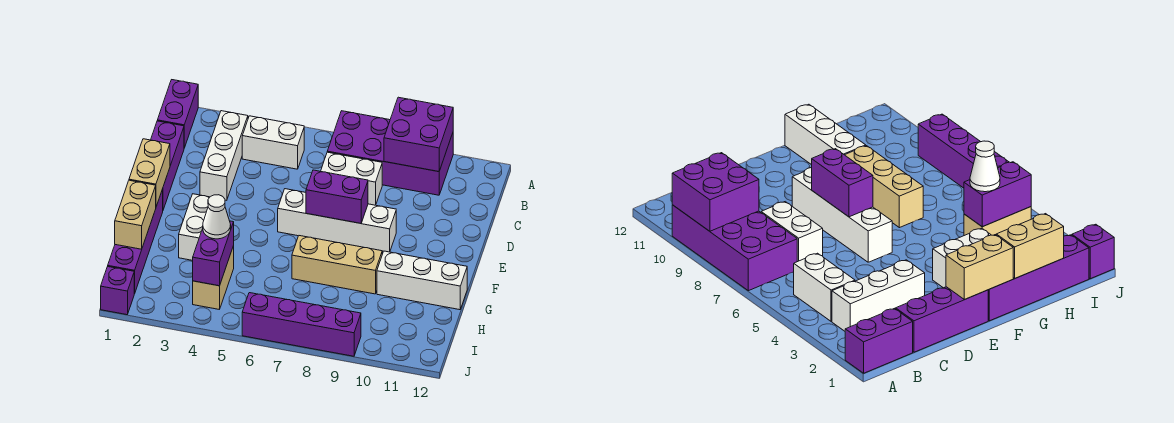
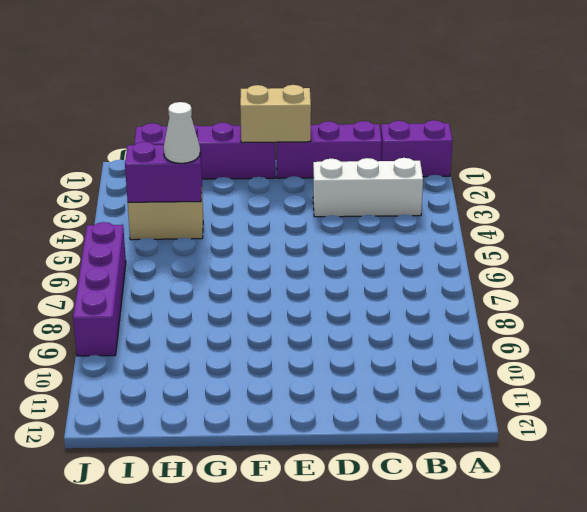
none -> purple brick A7:B10 level 1
none -> white brick B4:B5 level 1
none -> white brick C7:C8 level 1

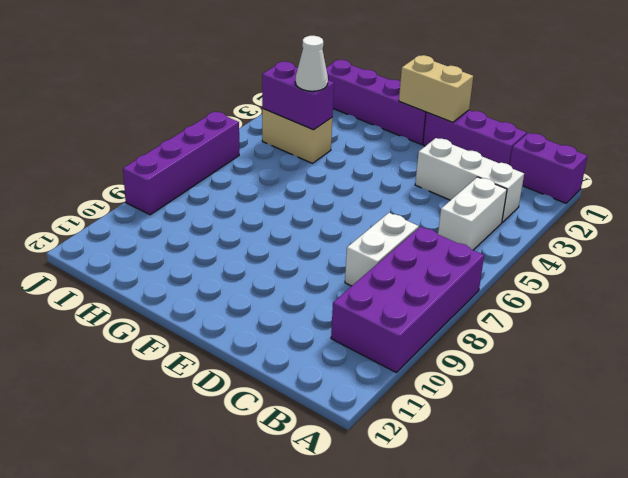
none -> white brick E6:E9 level 1
none -> white brick F3:G3 level 1
none -> tan brick G7:G9 level 1

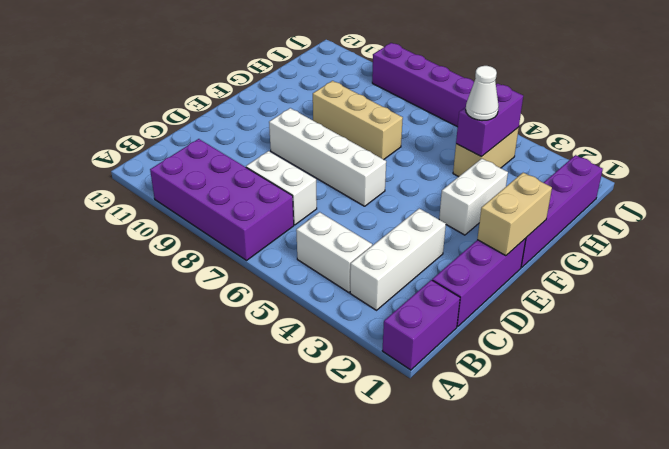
none -> white brick G10:G12 level 1
none -> purple brick J1 level 1
none -> purple brick A9:B10 level 2

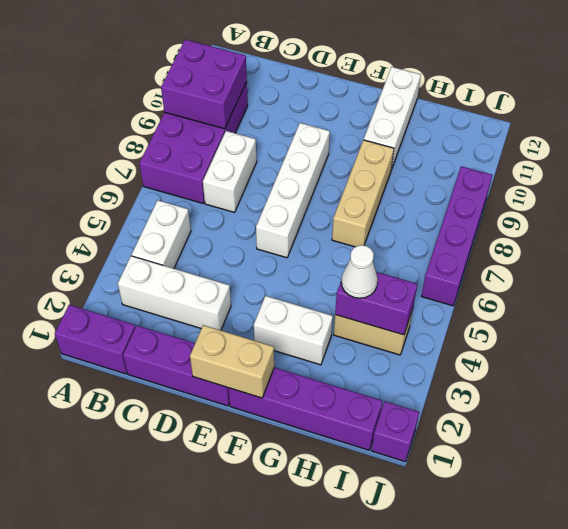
none -> purple brick E7:E8 level 2
none -> tan brick G1:H1 level 2

